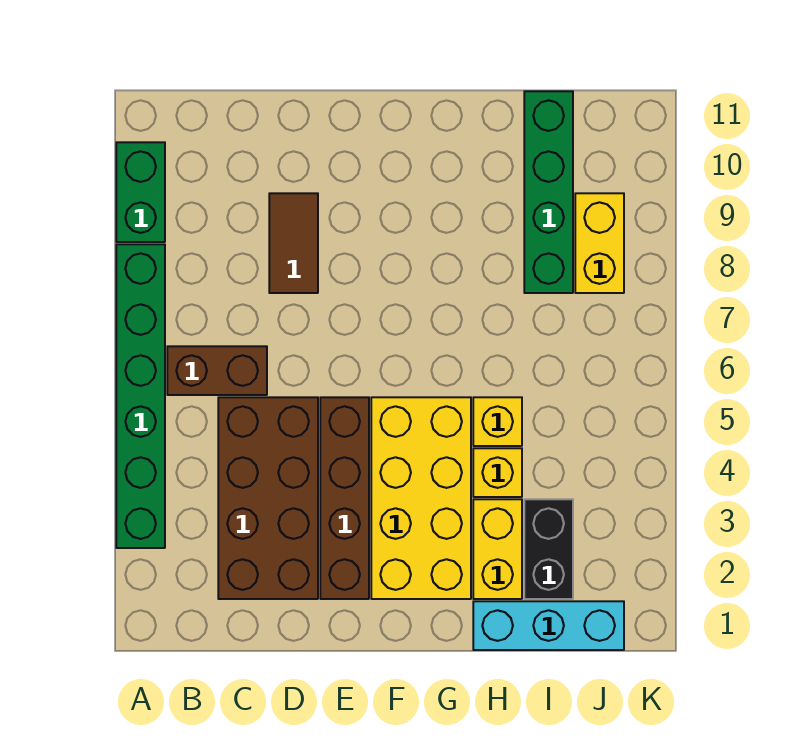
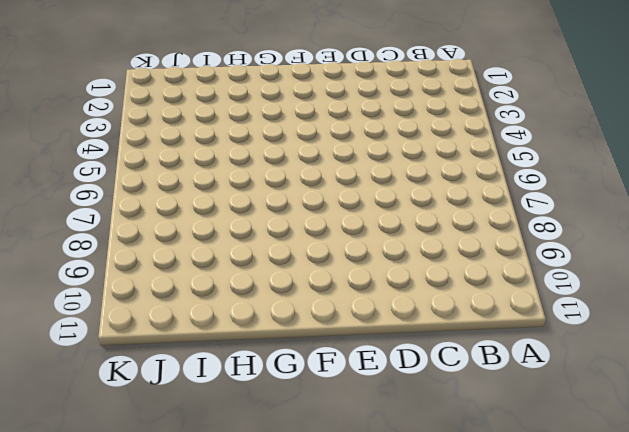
none -> green brick A3:A8 level 1
none -> green brick A9:A10 level 1
none -> brown brick B6:C6 level 1

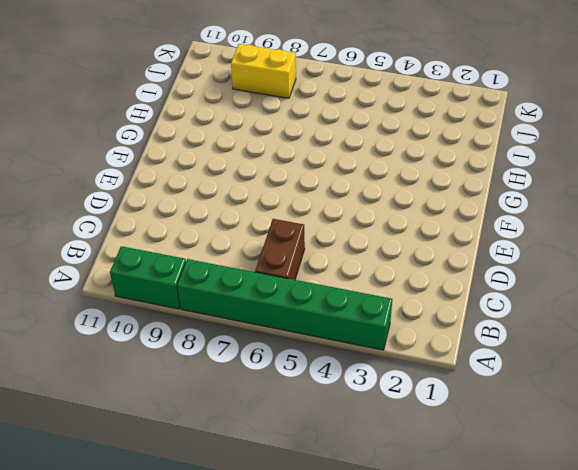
none -> brown brick C2:D5 level 1
none -> brown tile D8:D9 level 1
none -> brown brick E2:E5 level 1

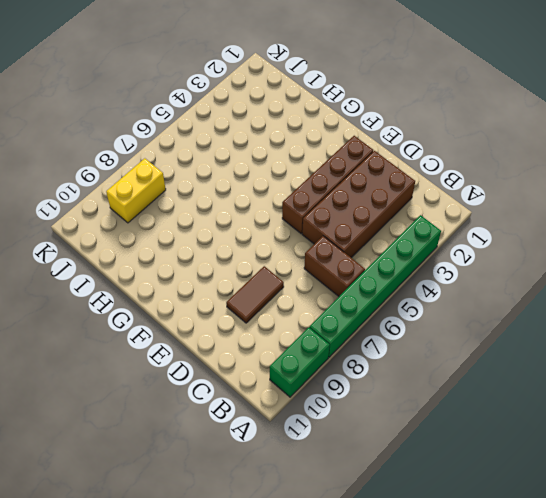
none -> yellow brick F2:G5 level 1
none -> cyan brick H1:J1 level 1
none -> yellow brick H2:H3 level 1

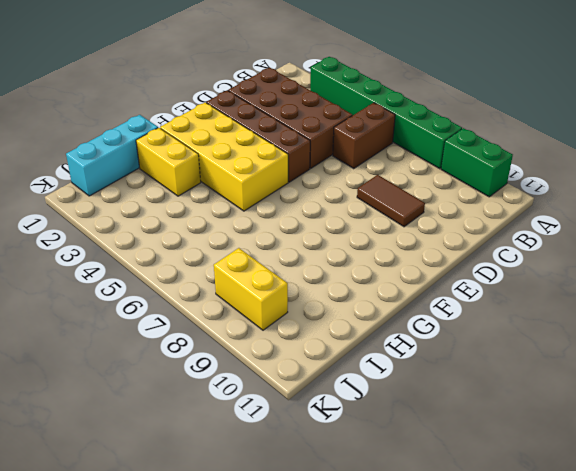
none -> yellow brick H4 level 1
none -> yellow brick H5 level 1
none -> black brick I2:I3 level 1

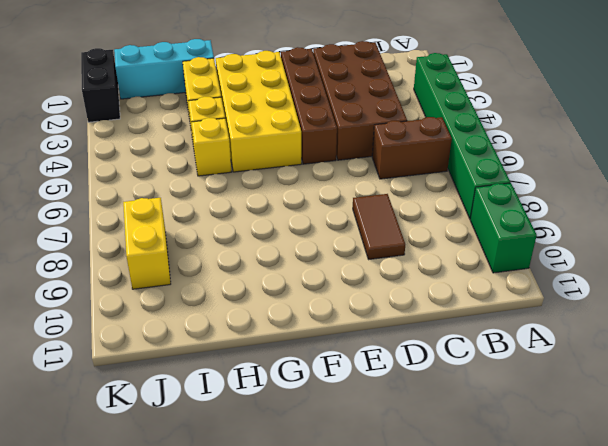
black brick K1:K2 level 1 -> black brick I2:I3 level 1
none -> green brick I8:I11 level 1

